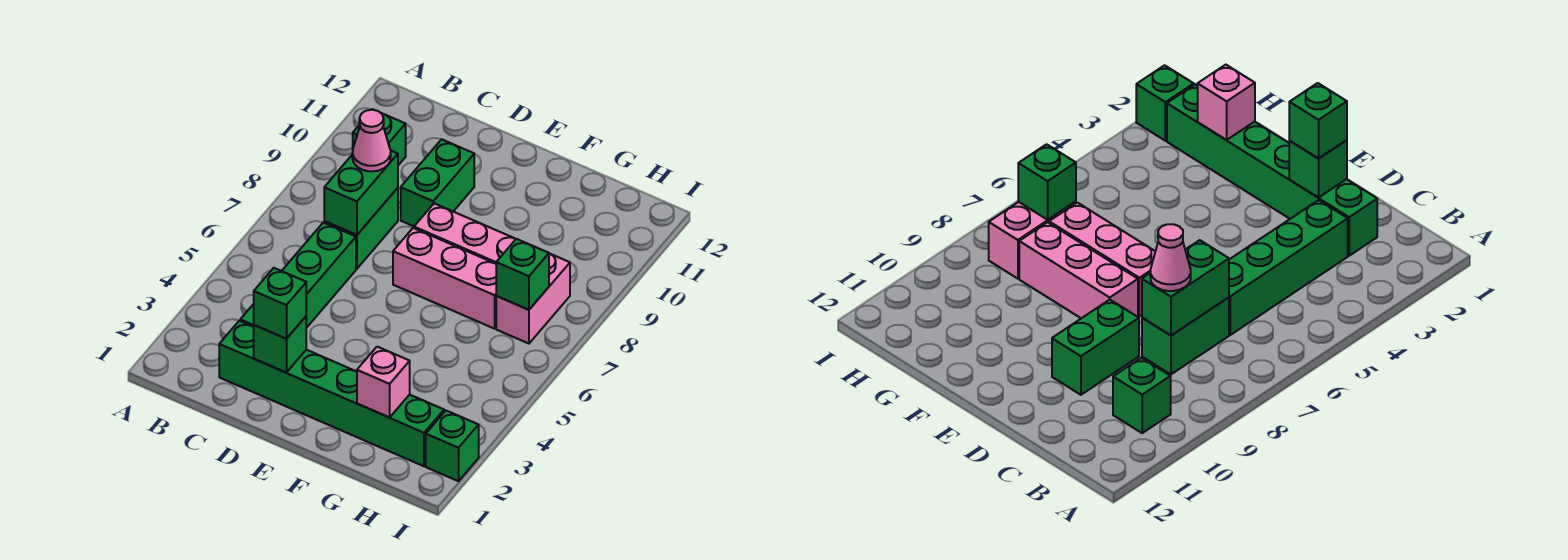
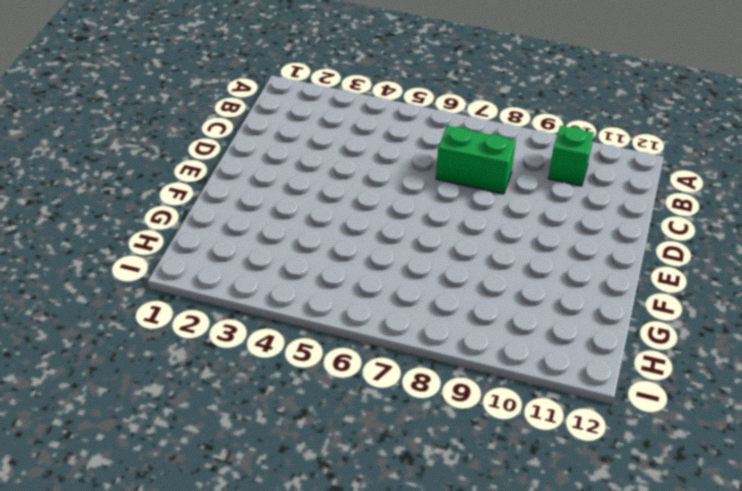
none -> green brick C2:H2 level 1
none -> green brick C3:C6 level 1
none -> green brick D9:D10 level 1

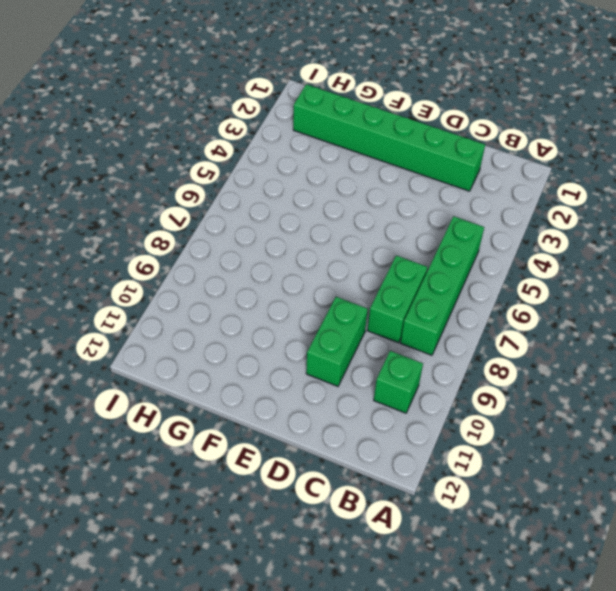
green brick B5:B8 level 1 -> green brick C3:C6 level 1
none -> pink brick E7:G7 level 1
none -> pink brick E8:G8 level 1
none -> pink brick H7:H8 level 1

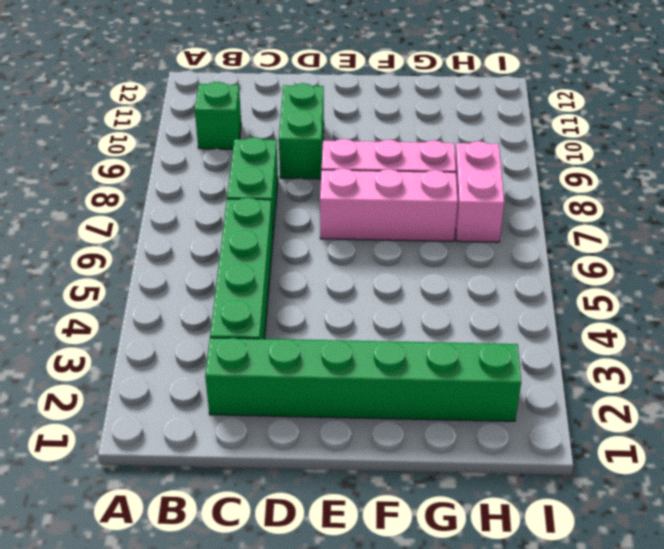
none -> green brick I2 level 1
none -> green brick C7:C8 level 2
none -> green brick D2 level 2

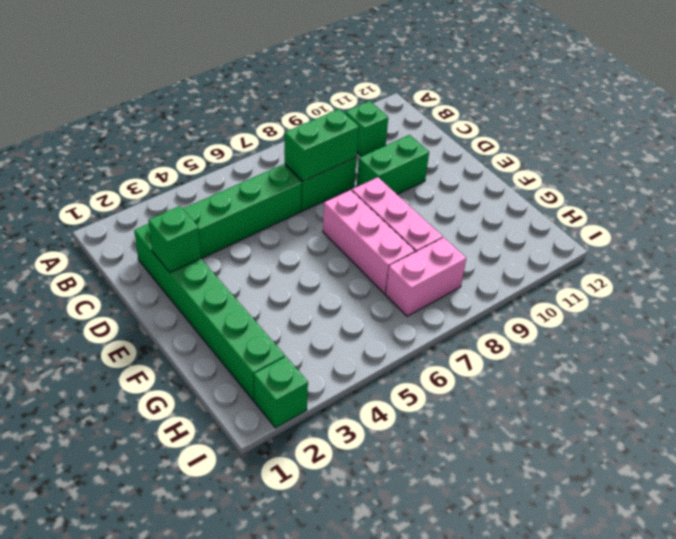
none -> pink brick G2 level 2
none -> green brick H7 level 2
none -> pink cone C8 level 3

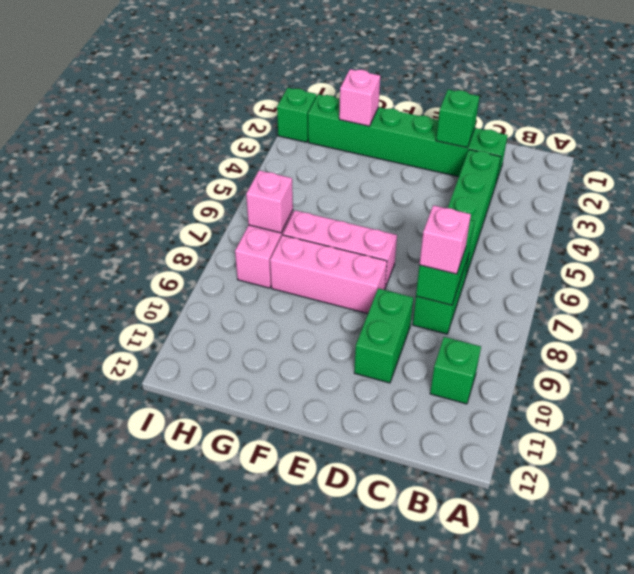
pink brick C8 level 3 -> pink cone C8 level 3
pink brick H7 level 2 -> green brick H7 level 2
none -> green brick D2 level 3

